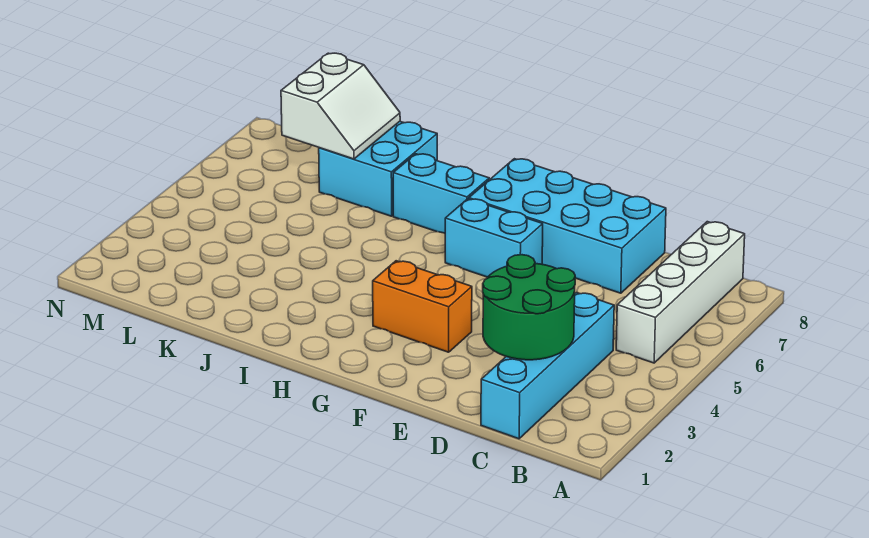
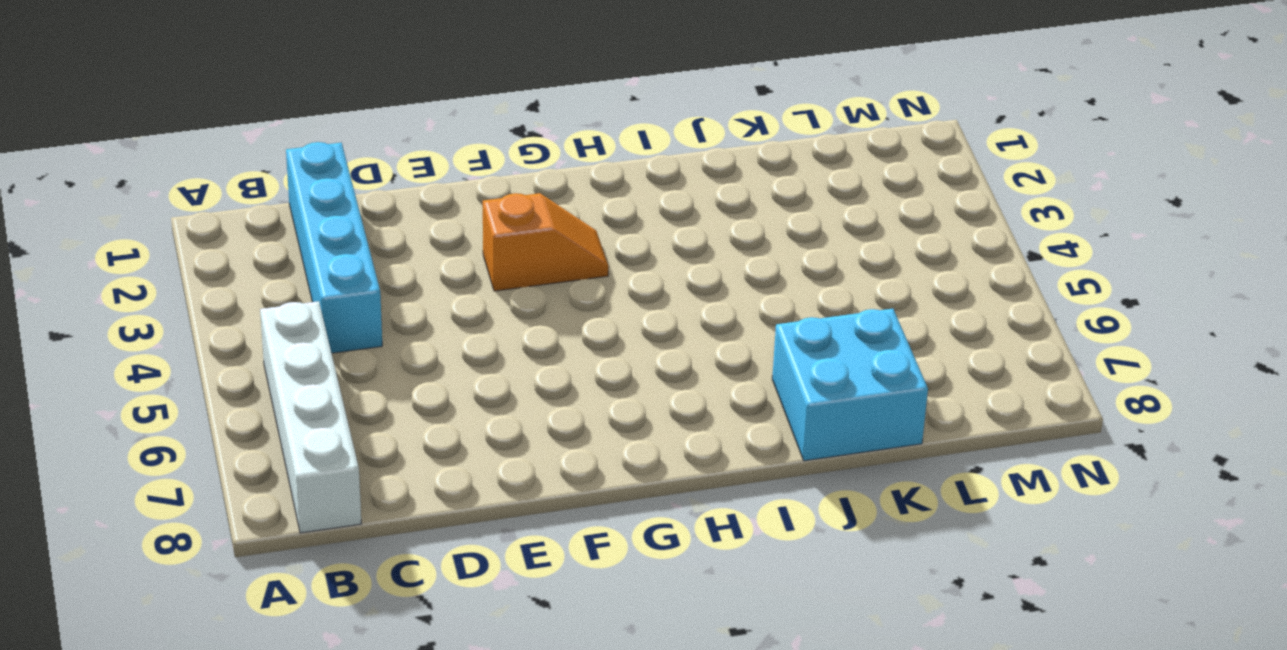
orange slope F3:G3 level 1 top F -> orange brick F3:G3 level 1
none -> cyan brick D7:G8 level 1
none -> cyan brick F6:G6 level 1

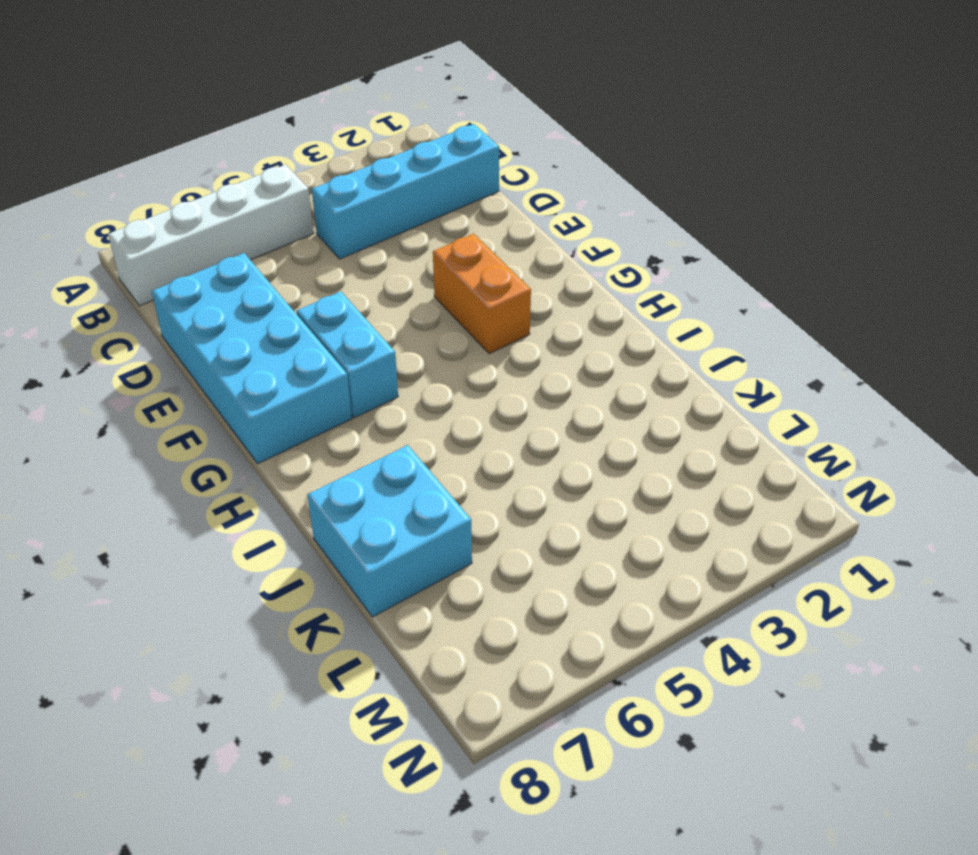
none -> cyan brick H7:I7 level 1
none -> green round brick C2:D3 level 2

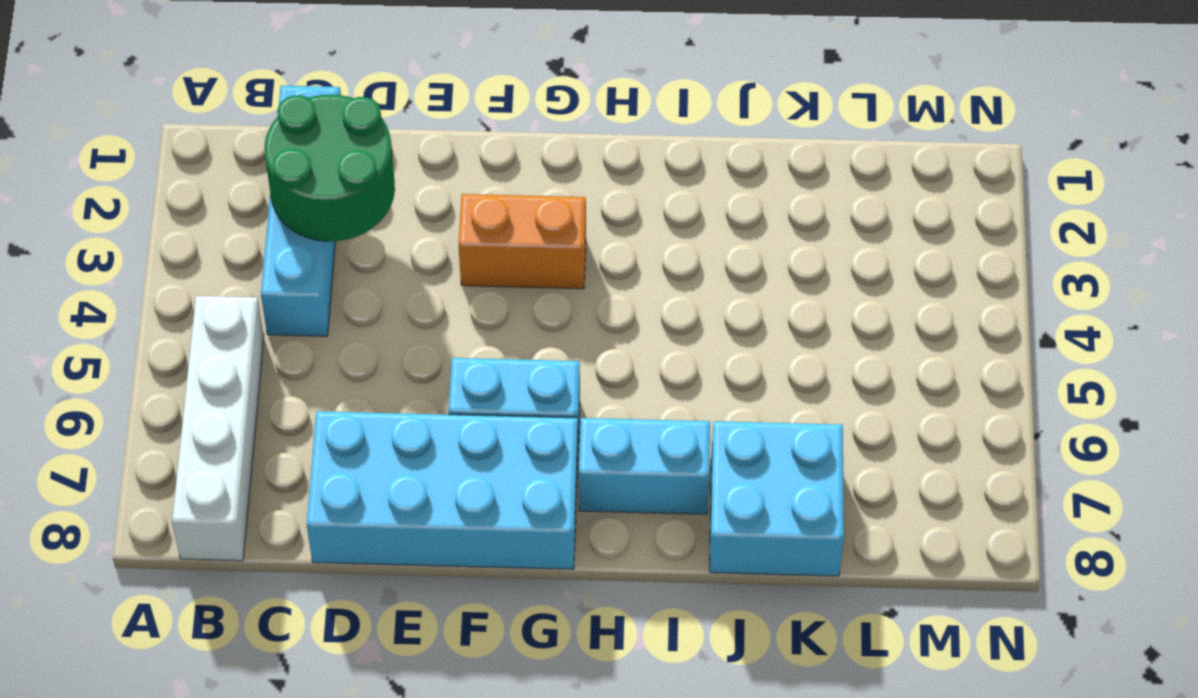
none -> white slope K7:L8 level 2 top L

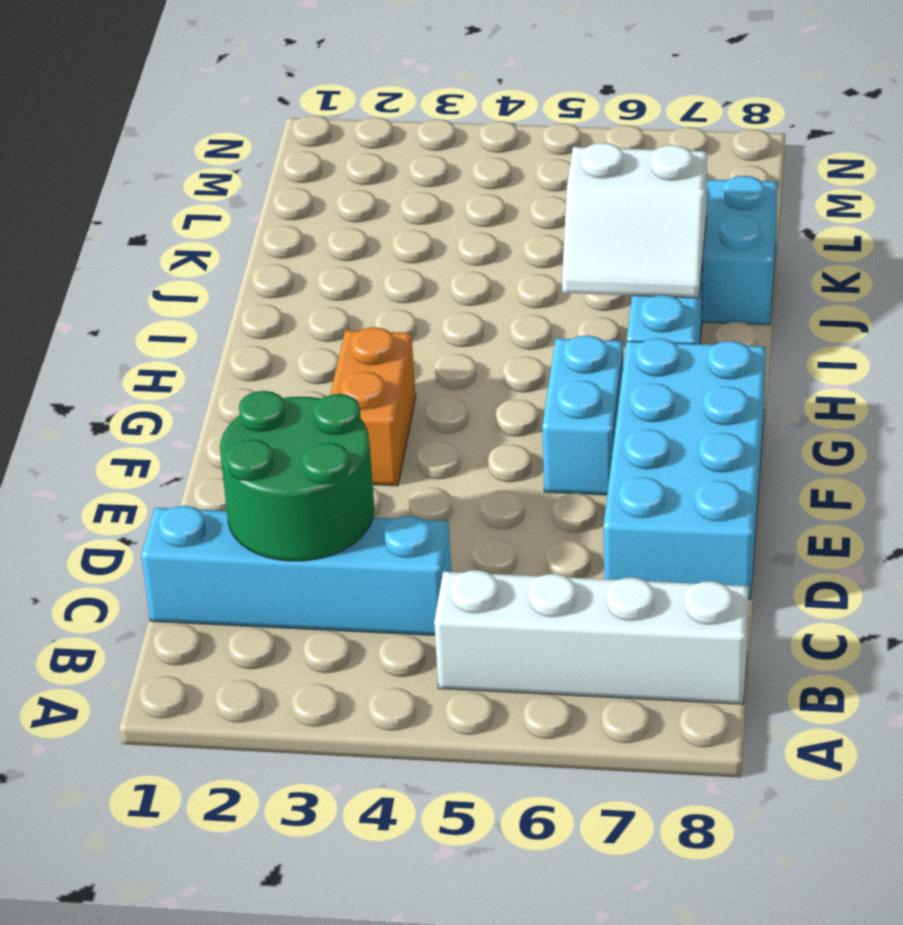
white slope I6:J7 level 2 top J -> white slope K7:L8 level 2 top L

